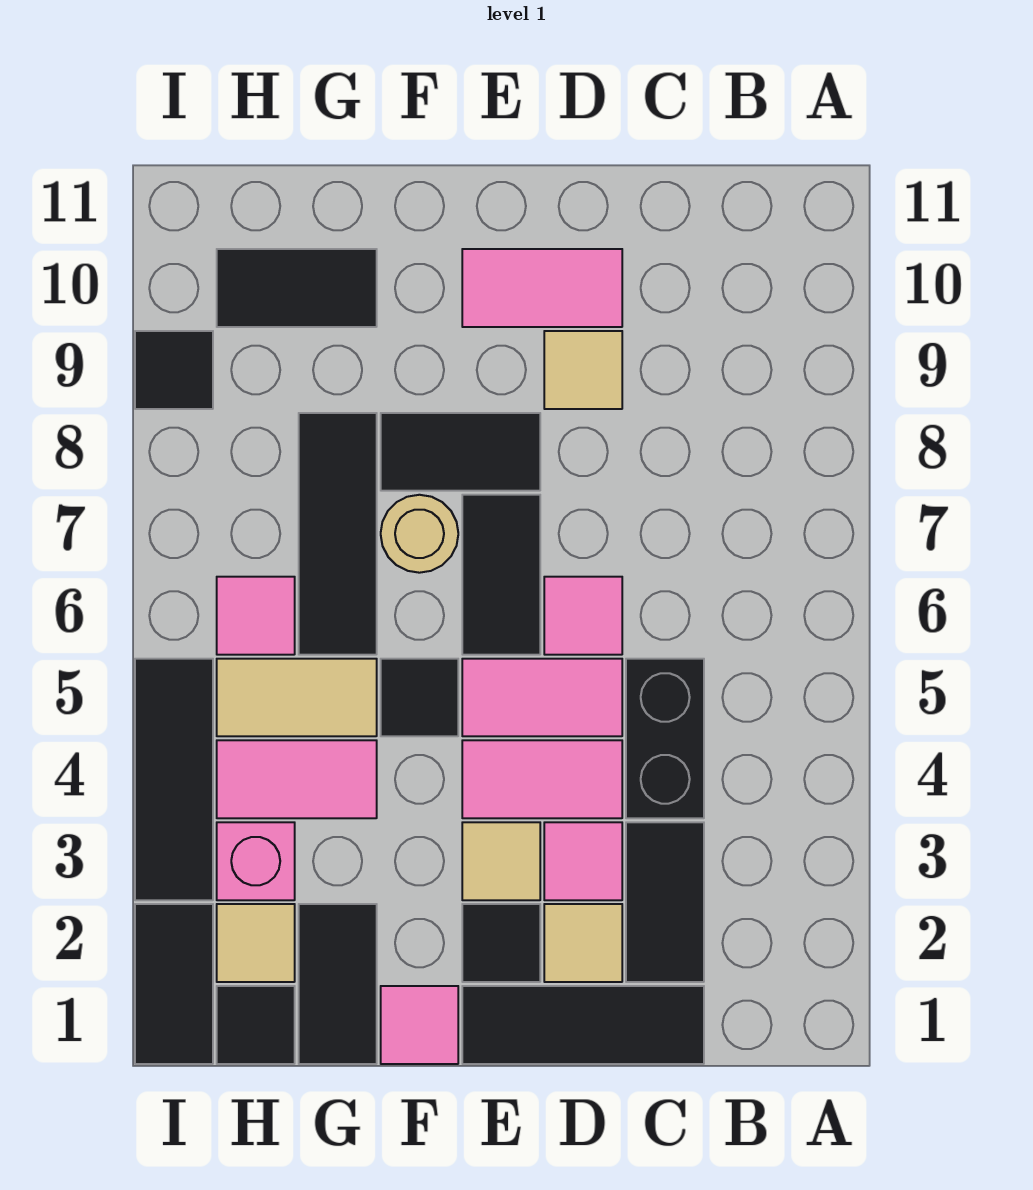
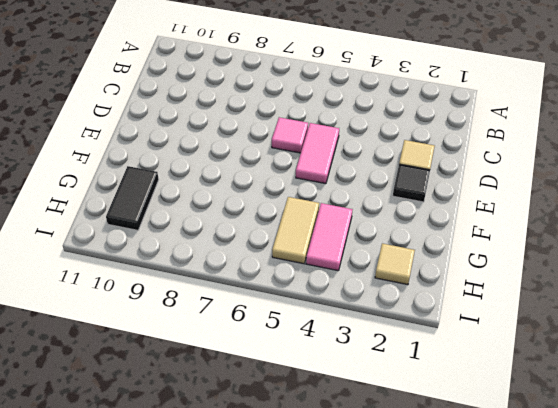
none -> black tile C1:E1 level 1
none -> black tile C2:C3 level 1
none -> black brick C4:C5 level 1

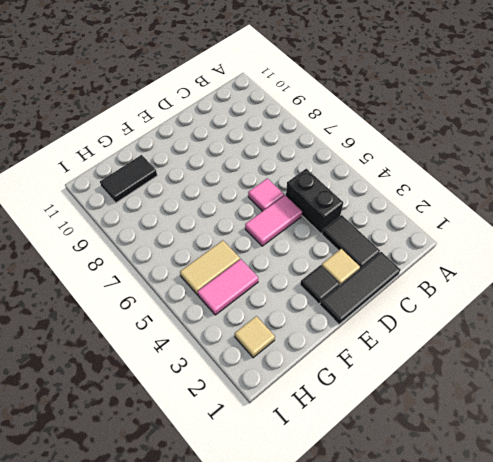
none -> pink tile D3 level 1
none -> pink tile D4:E4 level 1
none -> tan tile D9 level 1

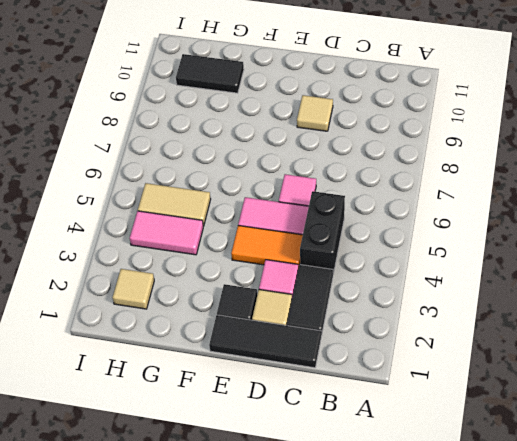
orange tile D4:E4 level 1 -> pink tile D4:E4 level 1
none -> pink tile D10:E10 level 1
none -> tan tile E3 level 1
none -> black tile E6:E7 level 1

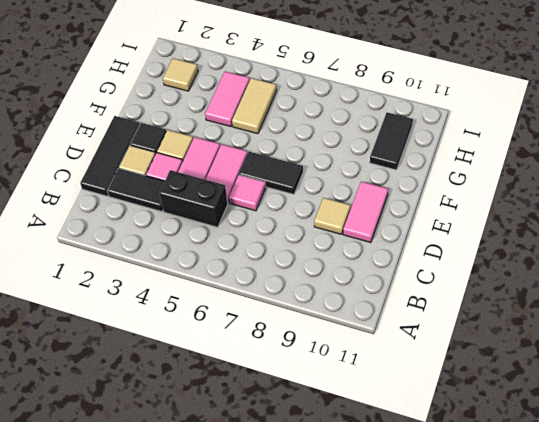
none -> black tile E8:F8 level 1
none -> pink tile F1 level 1
none -> black tile F5 level 1

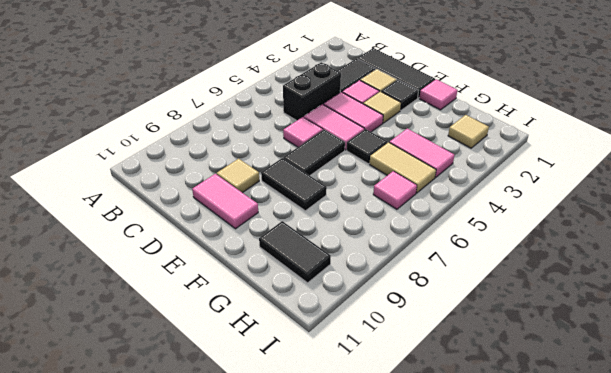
none -> tan round brick F7 level 1
none -> black tile G1:G2 level 1
none -> black tile G6:G8 level 1

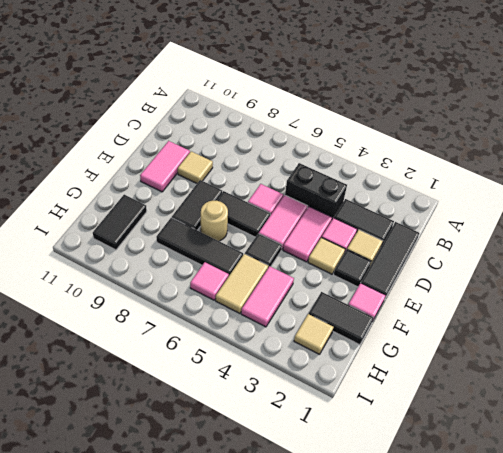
none -> black tile H1 level 1
none -> pink brick H3 level 1
none -> black tile I1:I2 level 1

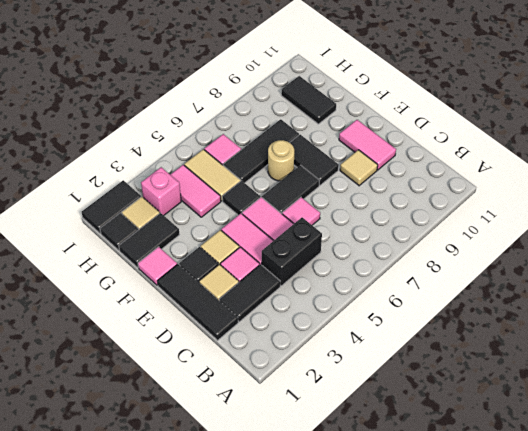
none -> black tile I3:I5 level 1
none -> black tile I9 level 1

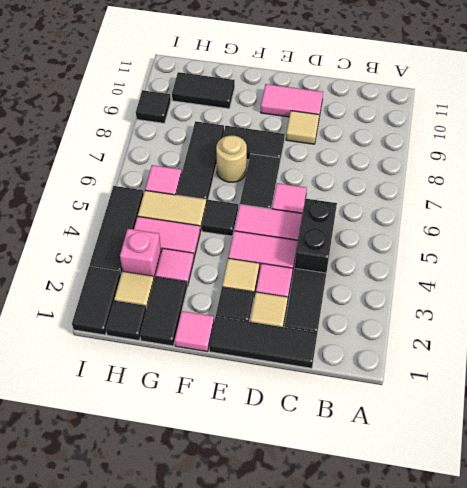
pink tile G3 level 1 -> none

